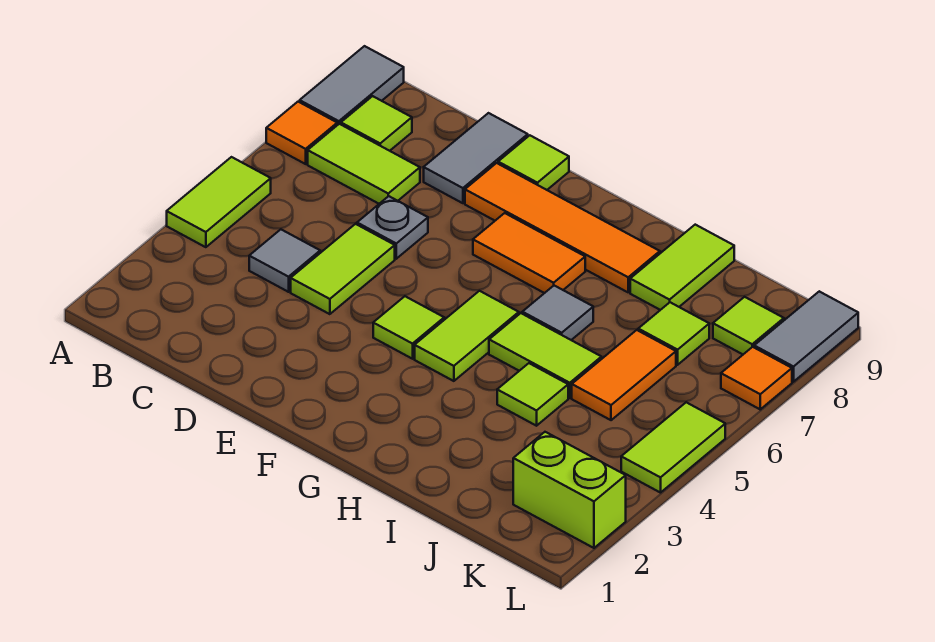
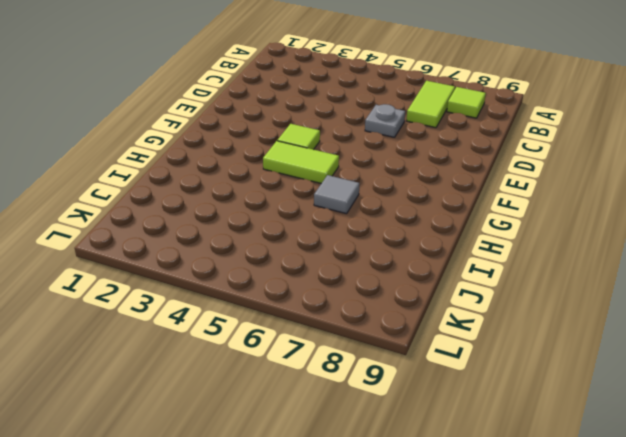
none -> lime tile A4:A5 level 1
none -> orange tile A7 level 1
none -> grey tile A8:A9 level 1

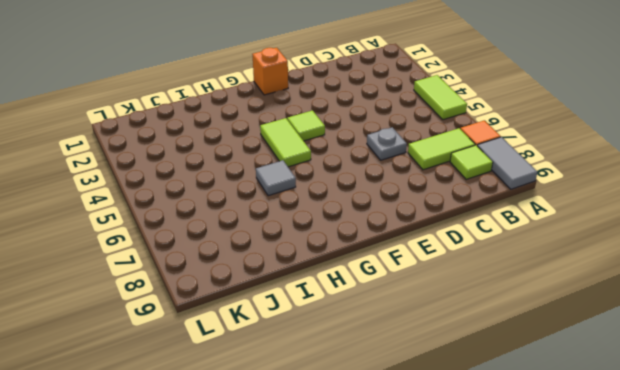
orange brick F1 level 1 -> none
none -> grey tile C4 level 1
none -> lime tile D4:D5 level 1
none -> grey tile D8:D9 level 1

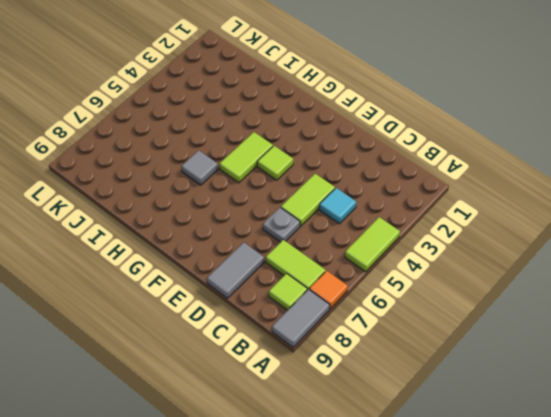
cyan tile C4 level 1 -> grey tile C4 level 1
none -> orange tile E8:H8 level 1
none -> lime tile E9 level 1
none -> orange tile F7:G7 level 1

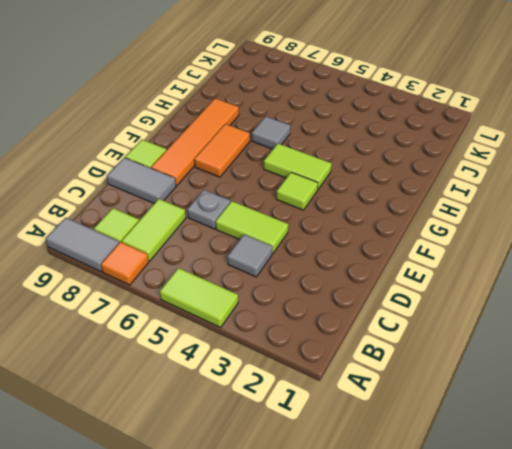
none -> lime tile H5:I5 level 1
none -> lime tile I4 level 1
none -> lime tile I8:I9 level 1

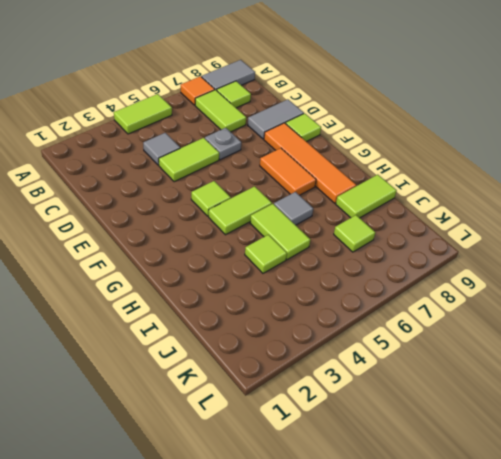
none -> orange tile J5:J6 level 1
none -> lime brick K2:L2 level 1
none -> lime tile K8 level 1

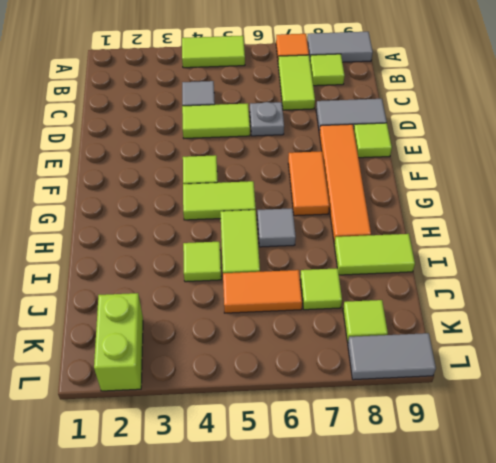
none -> lime tile L4:L5 level 1
none -> orange tile L7 level 1

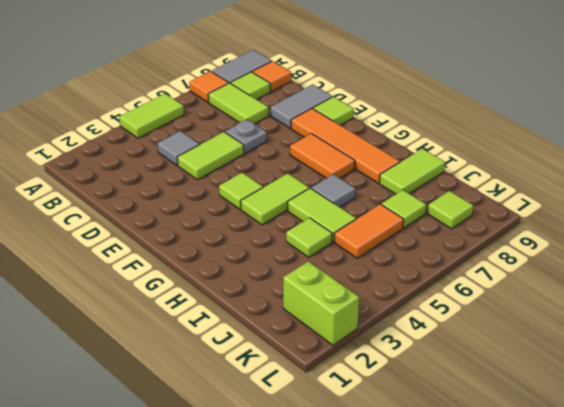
orange tile B9 level 1 -> orange tile L7 level 1
none -> lime tile L4:L5 level 1
none -> grey tile L8:L9 level 1

